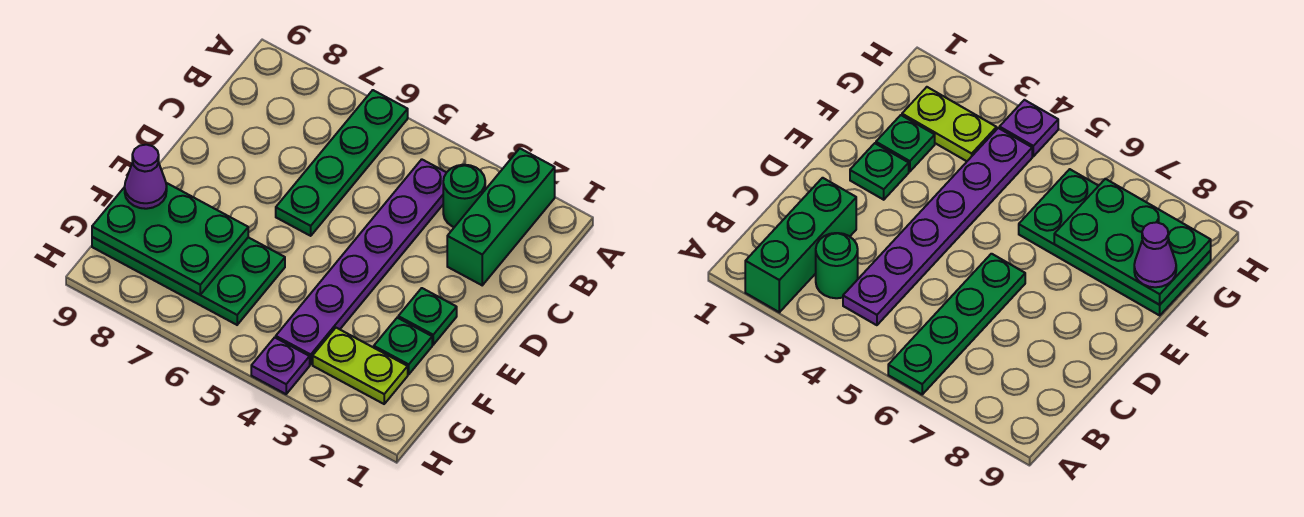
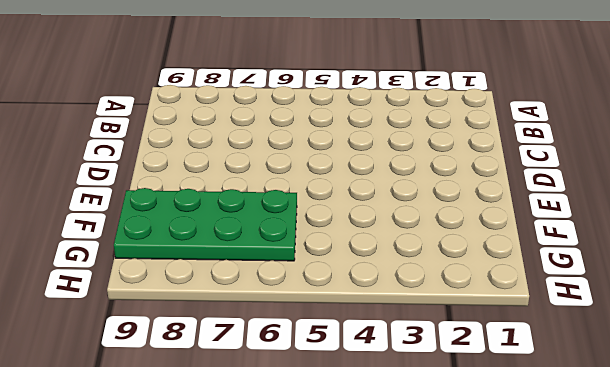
none -> green brick A2:C2 level 1
none -> green plate A6:D6 level 1

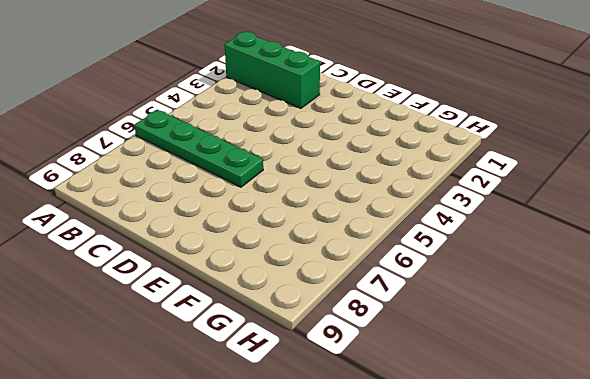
none -> green round brick B3 level 1
none -> purple plate B4:G4 level 1

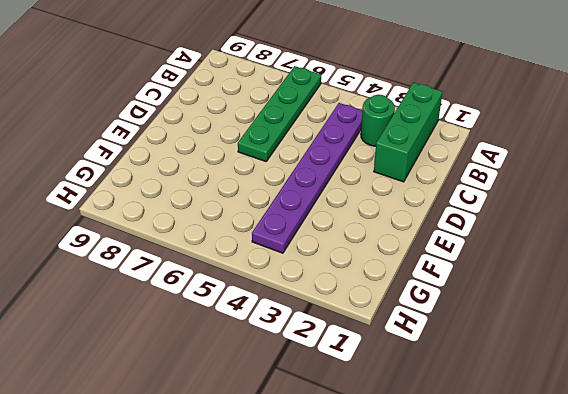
none -> green plate E2 level 1
none -> green plate F2 level 1

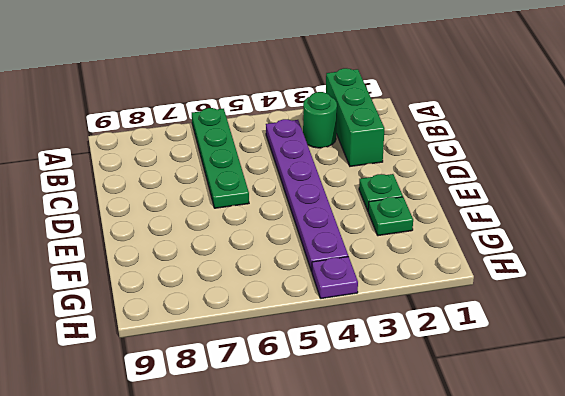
none -> green plate F6:G9 level 1
none -> lime plate G2:G3 level 1

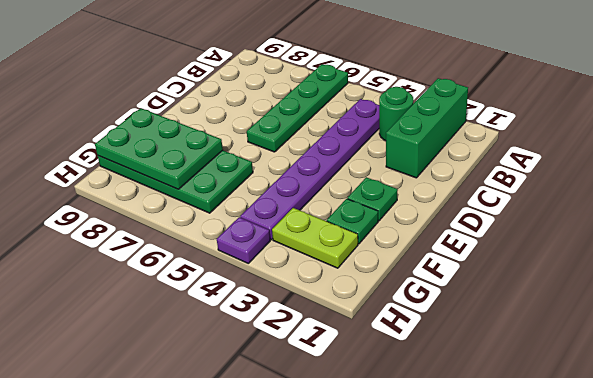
none -> purple cone F9 level 3

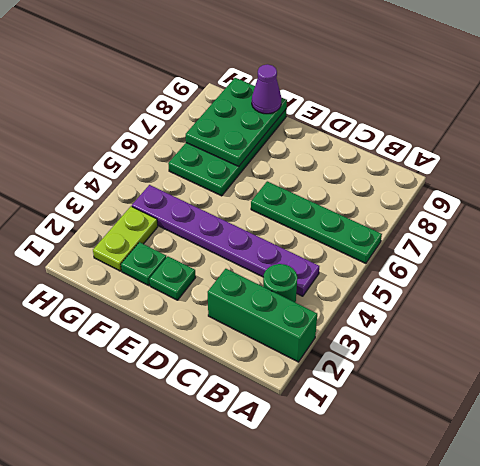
none -> purple plate H4 level 1

